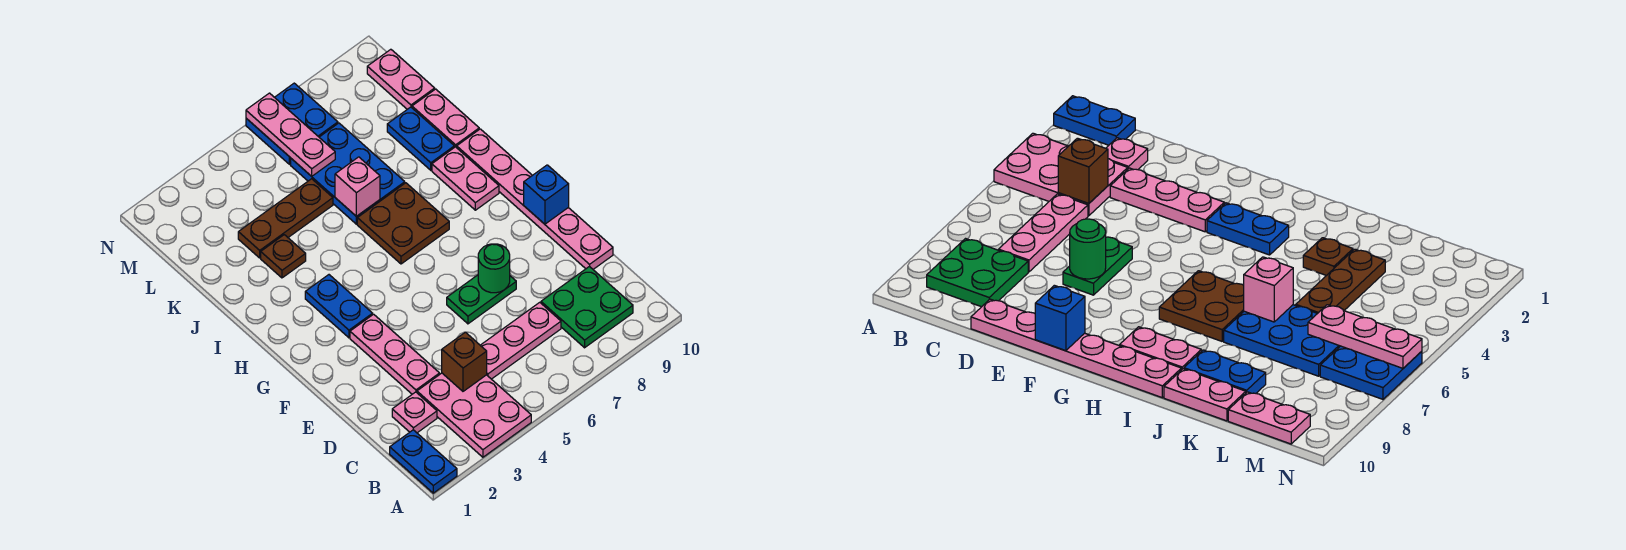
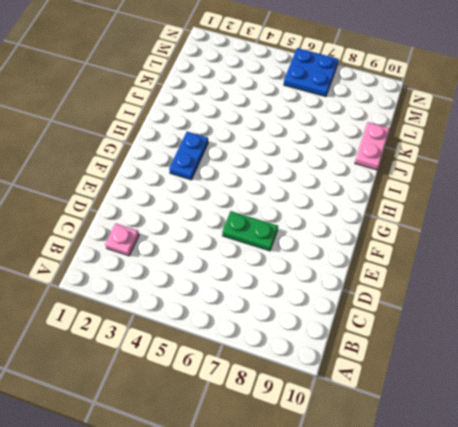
none -> blue plate A1:B1 level 1
none -> pink plate A3:C4 level 1
none -> green plate B8:C9 level 1

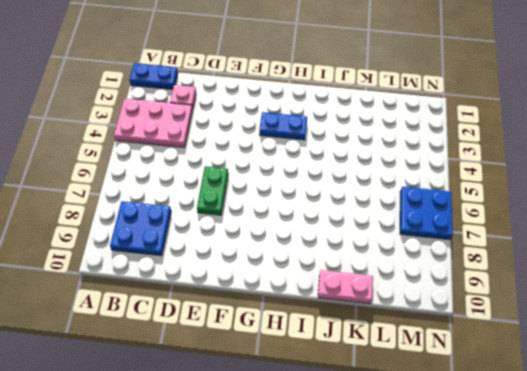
blue plate B8:C9 level 1 -> green plate B8:C9 level 1
none -> pink plate C5:C7 level 1
none -> pink plate D3:F3 level 1
none -> pink plate D10:I10 level 1

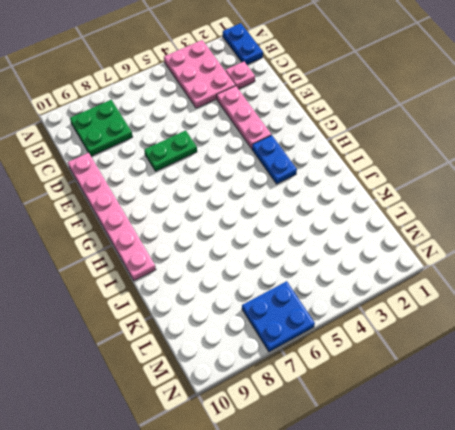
none -> pink plate C5:C7 level 1
none -> brown plate H6:I7 level 1
none -> pink plate H9:I9 level 1

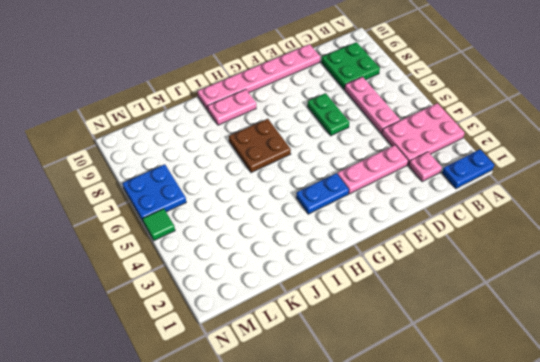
green tile N5 level 1 -> none
none -> brown plate J3 level 1
none -> blue plate J6:L7 level 1
none -> blue plate J9:K9 level 1

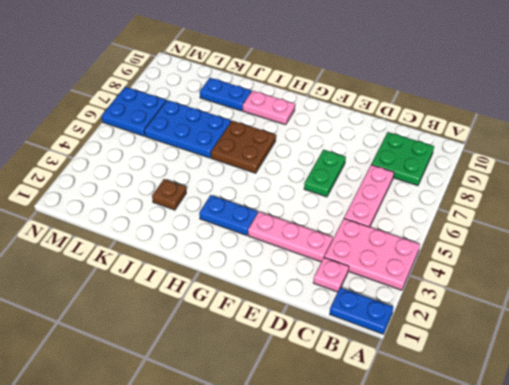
none -> pink plate D10:I10 level 1
none -> pink plate J10:K10 level 1
none -> brown plate K3:K5 level 1

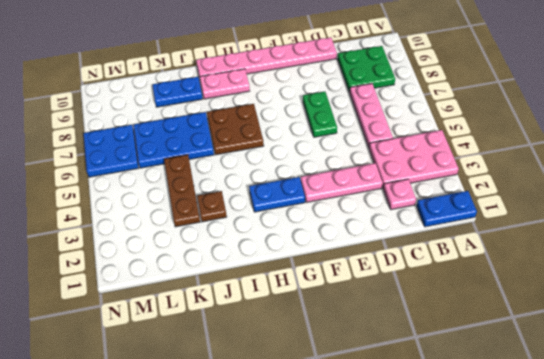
none -> pink plate J10:K10 level 1
none -> pink plate L10:M10 level 1
none -> brown brick C4 level 2

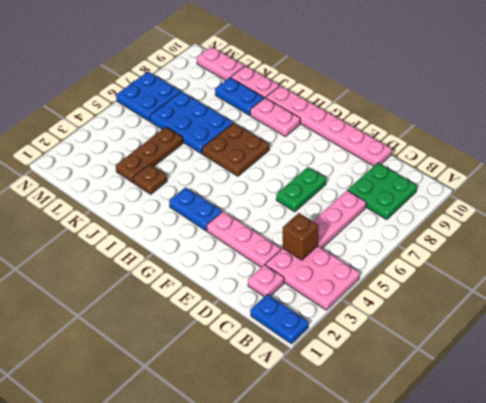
none -> green round brick E7 level 2
none -> blue brick F10 level 2
none -> pink brick J6 level 2

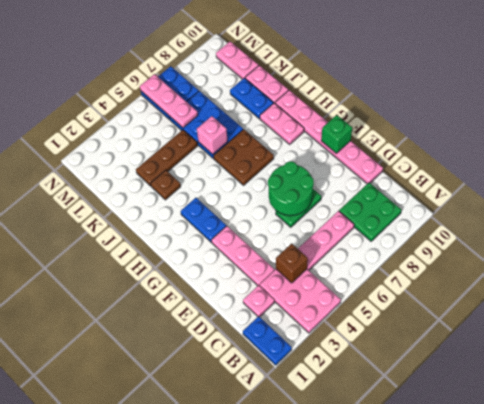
green round brick E6:F7 level 2 -> green round brick E7 level 2
green brick F10 level 2 -> blue brick F10 level 2

